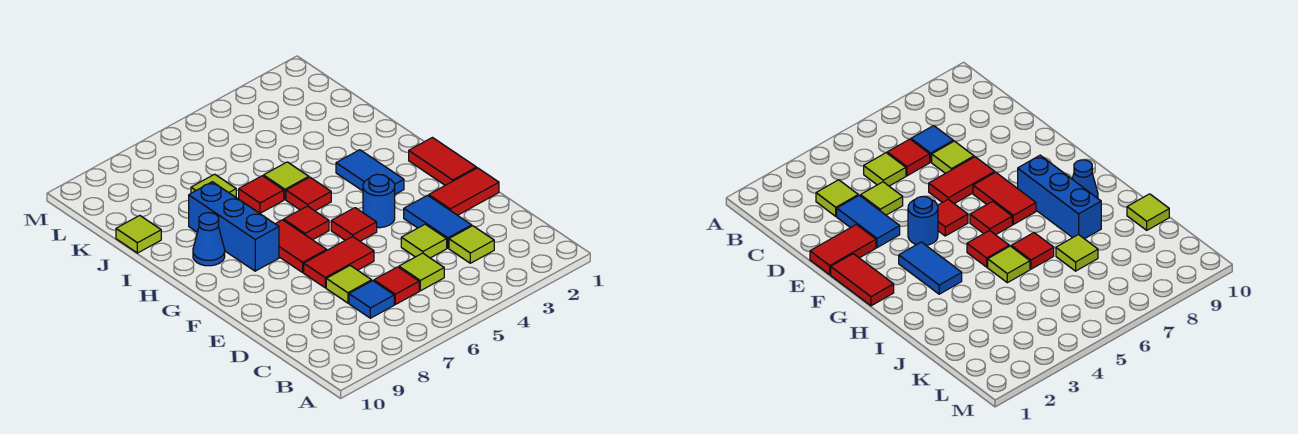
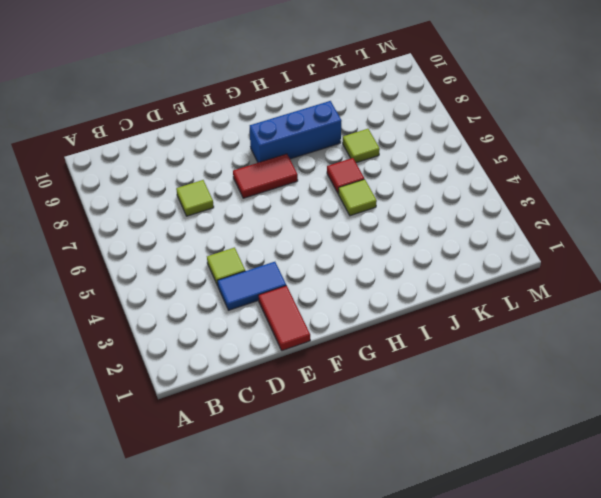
none -> lime tile C3 level 1
none -> lime tile C5 level 1
none -> red tile C6 level 1

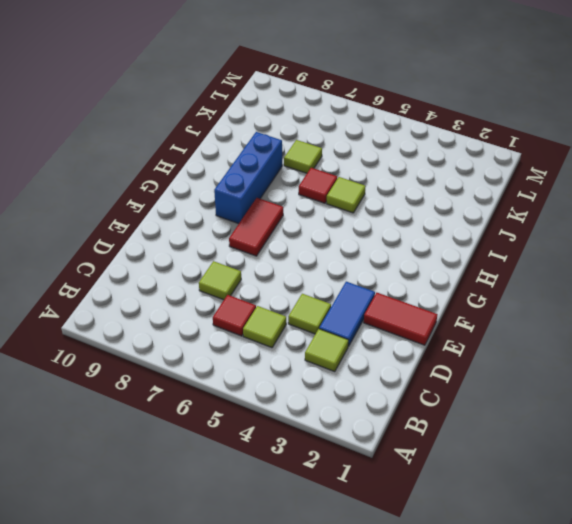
none -> blue tile C7 level 1
none -> red tile E6:E7 level 1
none -> red tile F1:G1 level 1

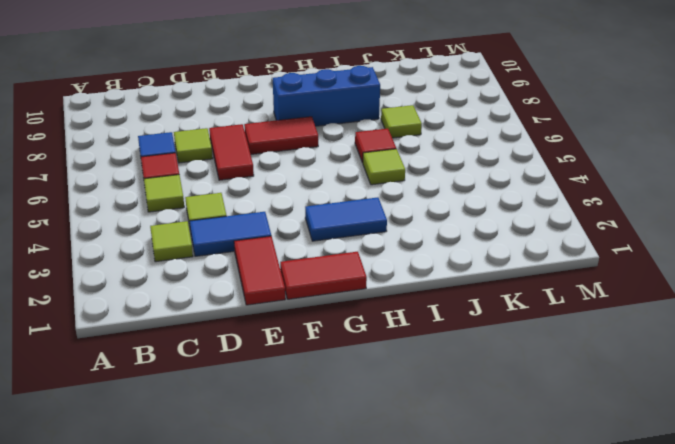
none -> blue round brick F4 level 1
none -> red tile F5 level 1
none -> red tile G6 level 1

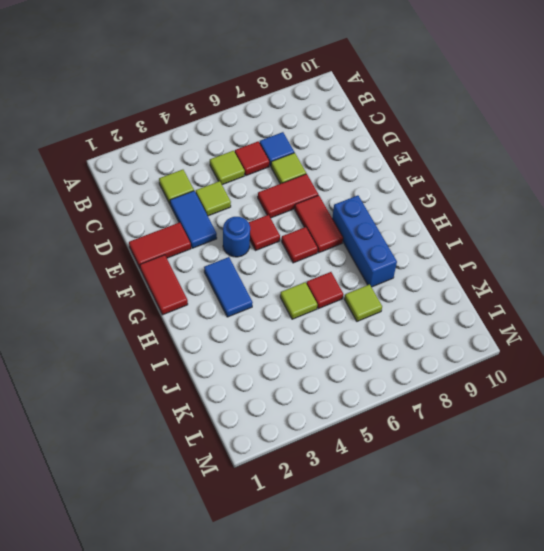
none -> red tile H5 level 1
none -> blue cone H9 level 1
none -> lime tile J10 level 1

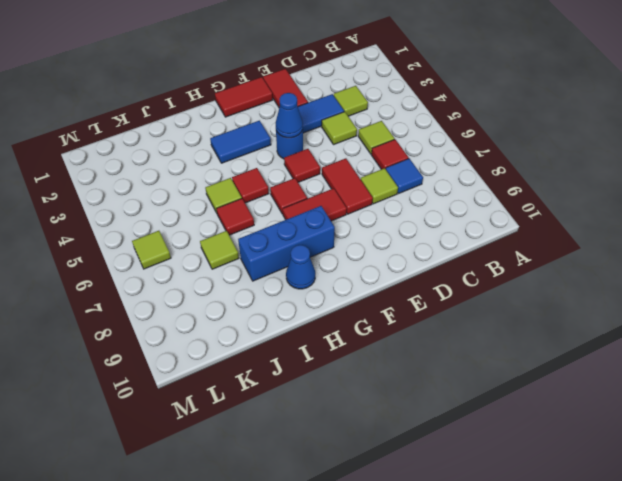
blue cone F4 level 2 -> none
lime tile L6 level 1 -> lime tile J10 level 1

